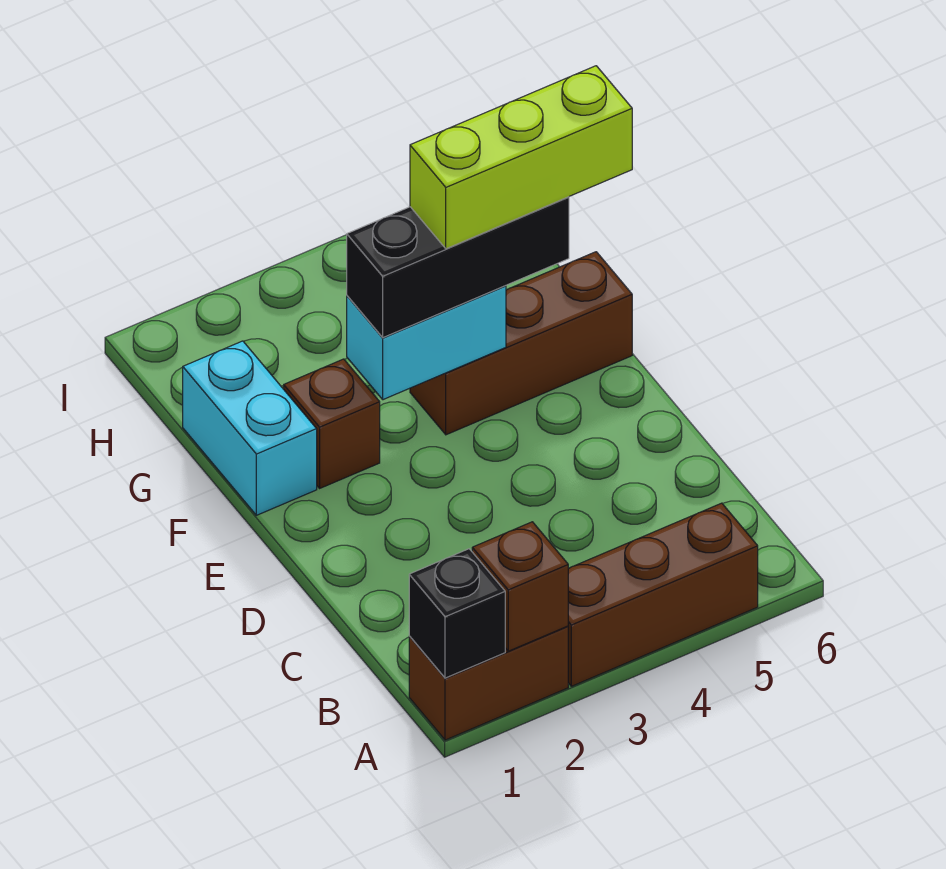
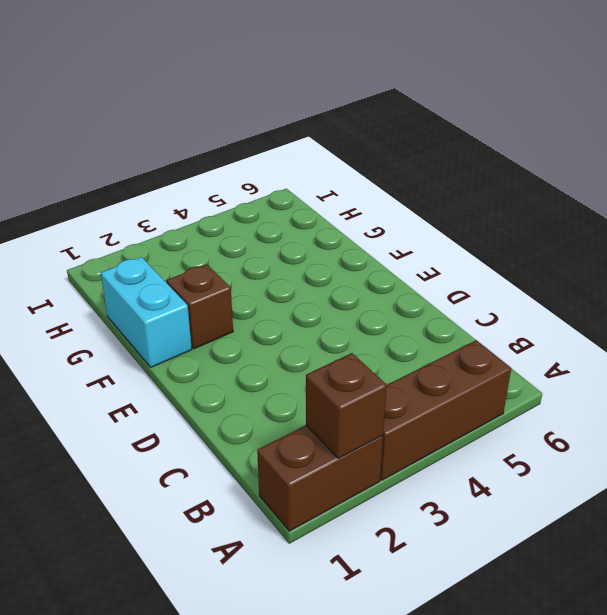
none -> brown brick F4:F6 level 1
none -> black brick A1 level 2

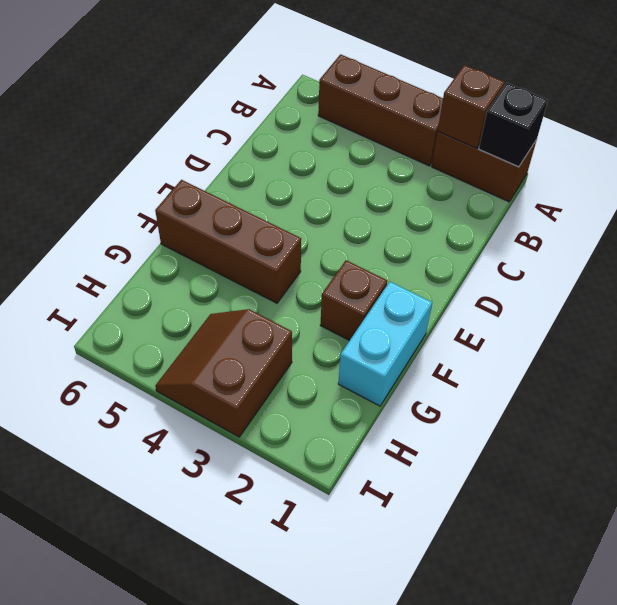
brown slope H3:I4 level 1 top 3 -> none
none -> cyan brick F3:F4 level 2
none -> black brick F3:F5 level 3

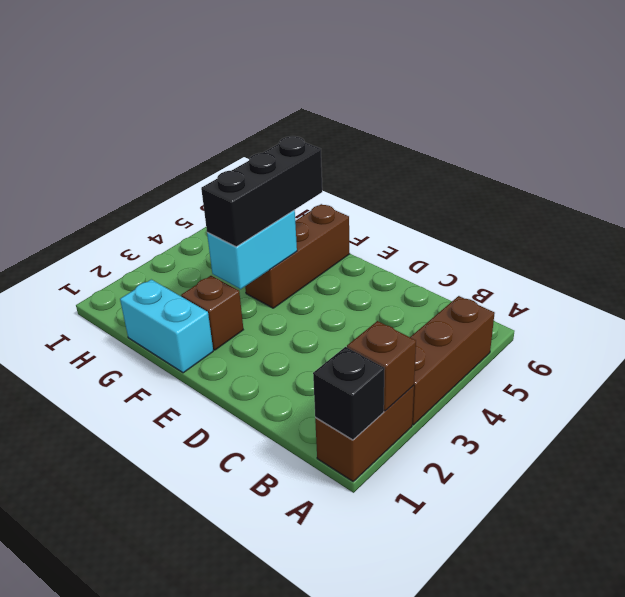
none -> lime brick F4:F6 level 4

